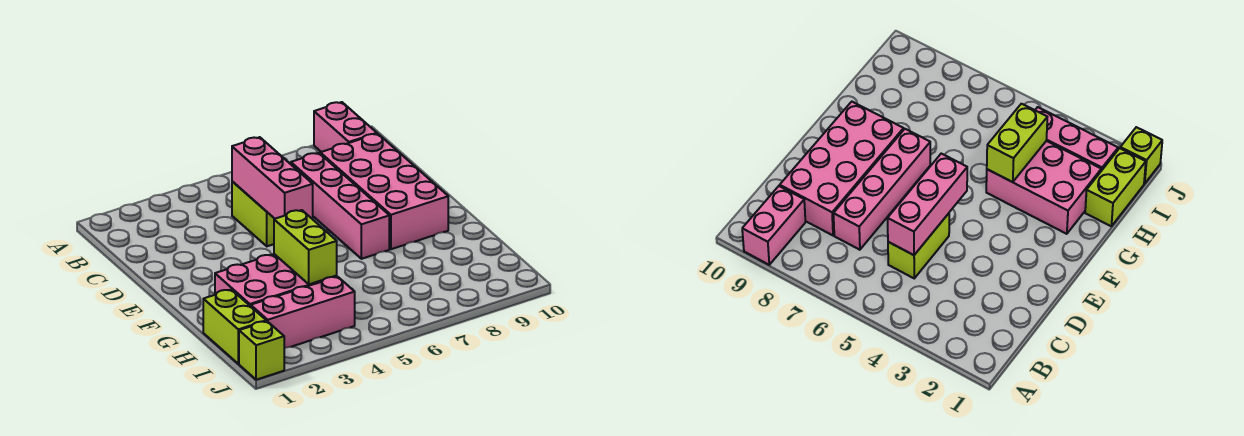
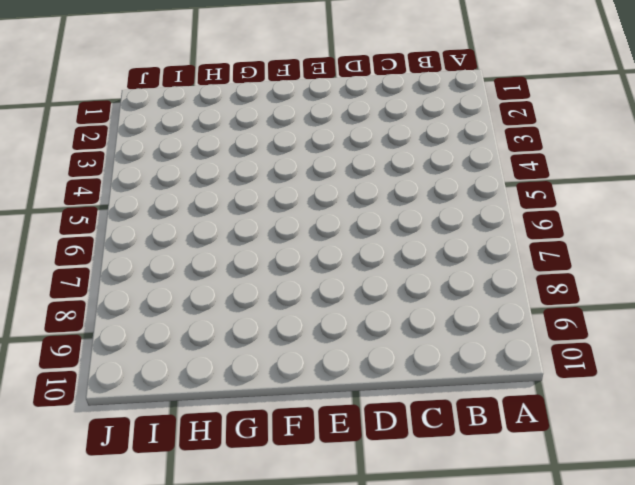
none -> pink brick A9:B9 level 1
none -> lime brick C5:D5 level 1

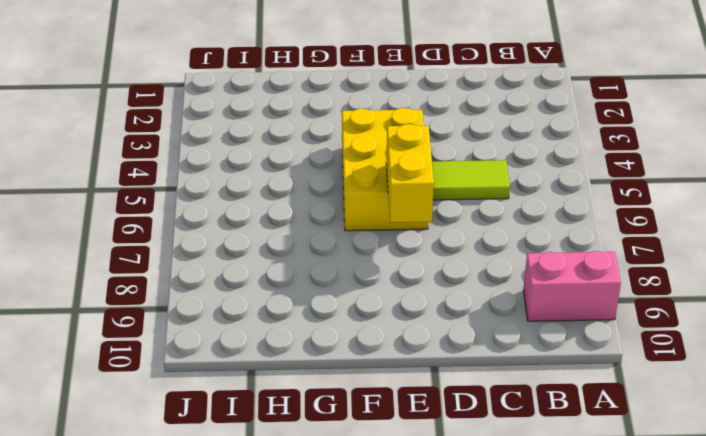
lime tile C5:D5 level 1 -> lime brick C5:D5 level 1
yellow brick E4:F6 level 1 -> none
yellow brick E6:E7 level 2 -> none
none -> pink brick C7:F7 level 1
none -> pink brick C8:F9 level 1

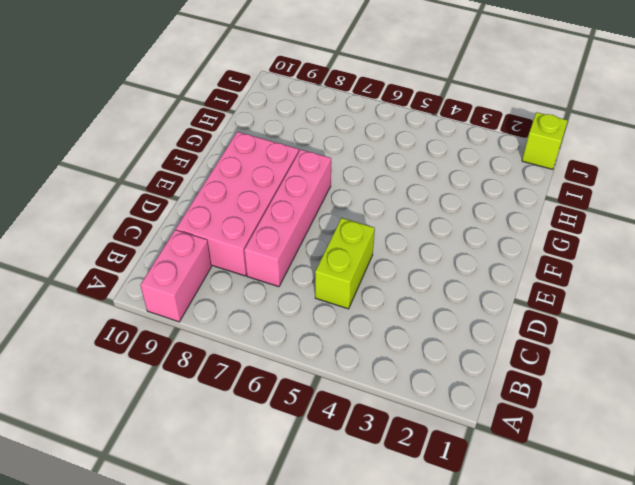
none -> pink brick G2:H4 level 1
none -> lime brick H1:I1 level 1

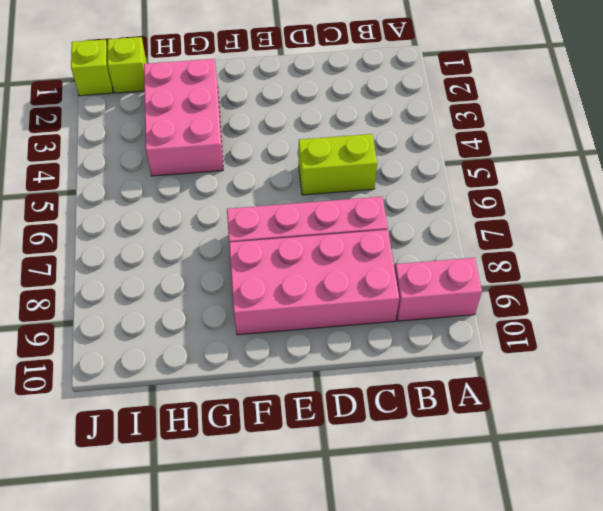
lime brick I1 level 1 -> lime brick H1:I1 level 1
none -> pink brick I2:I4 level 1
none -> pink brick C5:E5 level 2

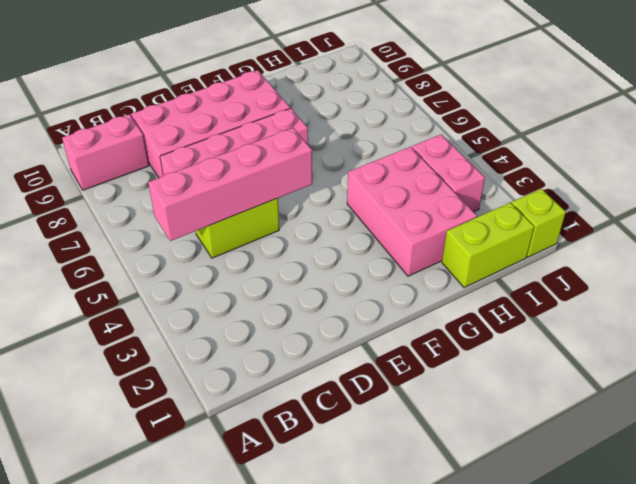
pink brick B5:E5 level 2 -> pink brick C5:E5 level 2
pink brick I3:I4 level 1 -> pink brick I2:I4 level 1
none -> lime brick G4:H4 level 2

